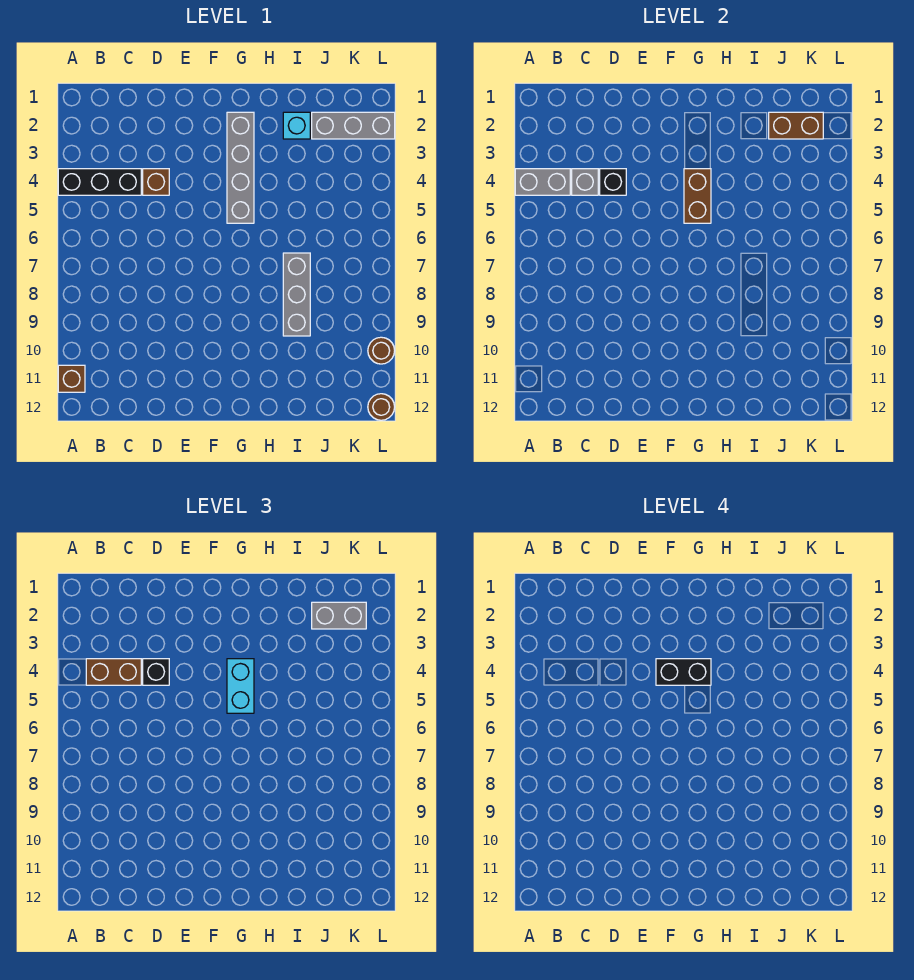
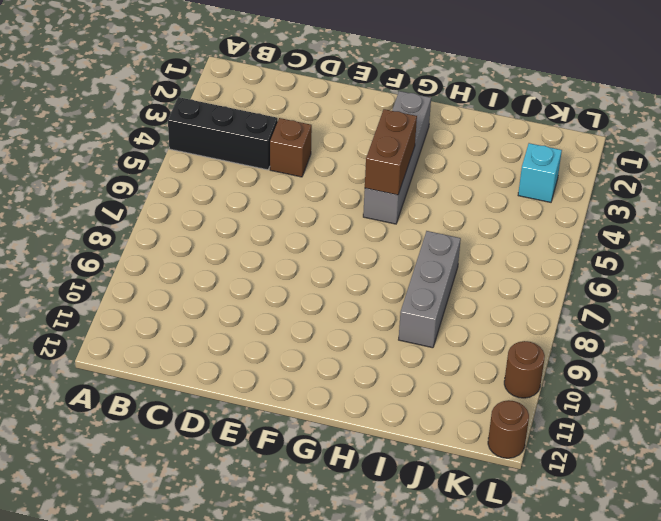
cyan brick K3 level 1 -> cyan brick I2 level 1
none -> brown brick A11 level 1
none -> grey brick J2:L2 level 1
none -> grey brick A4:B4 level 2

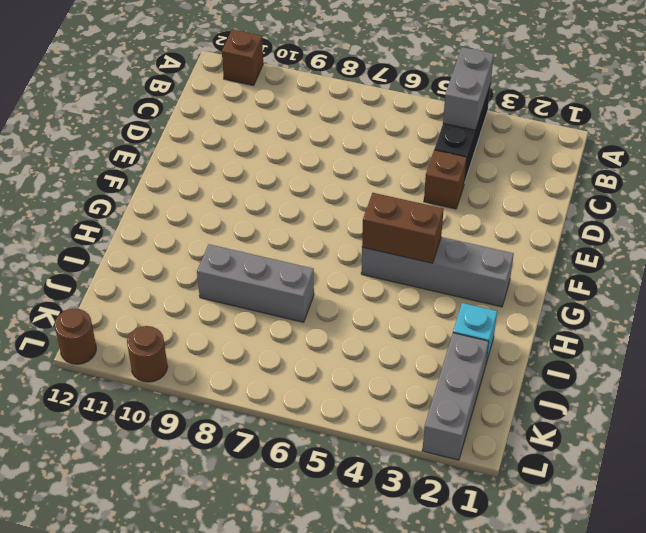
none -> grey brick C4 level 2
none -> black brick D4 level 2
none -> brown brick J2:K2 level 2

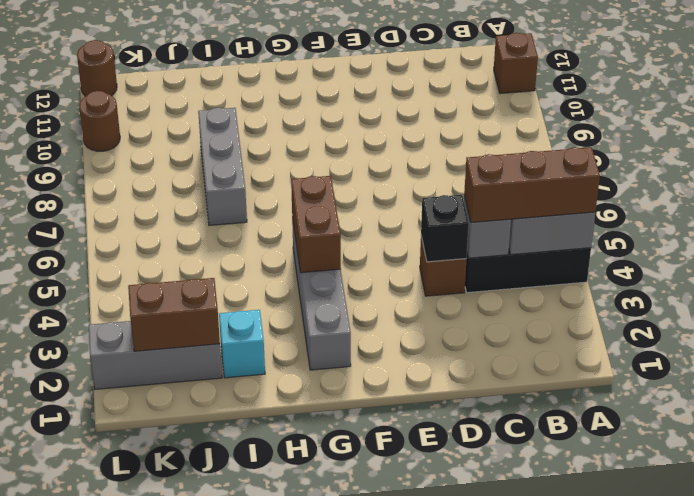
brown brick A4:C4 level 3 -> brown brick B4:C4 level 3
none -> black brick D4 level 3
none -> cyan brick G4:G5 level 3
none -> grey brick J2:K2 level 3

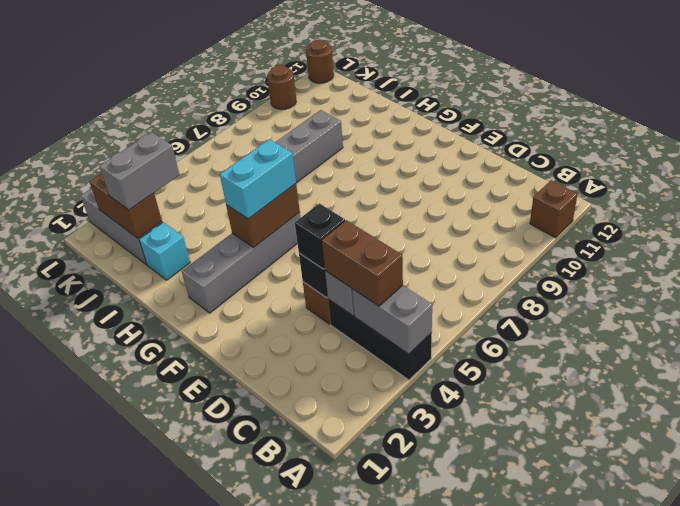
grey brick J2:J3 level 3 -> grey brick J2:K2 level 3
none -> black brick F4:G4 level 4

